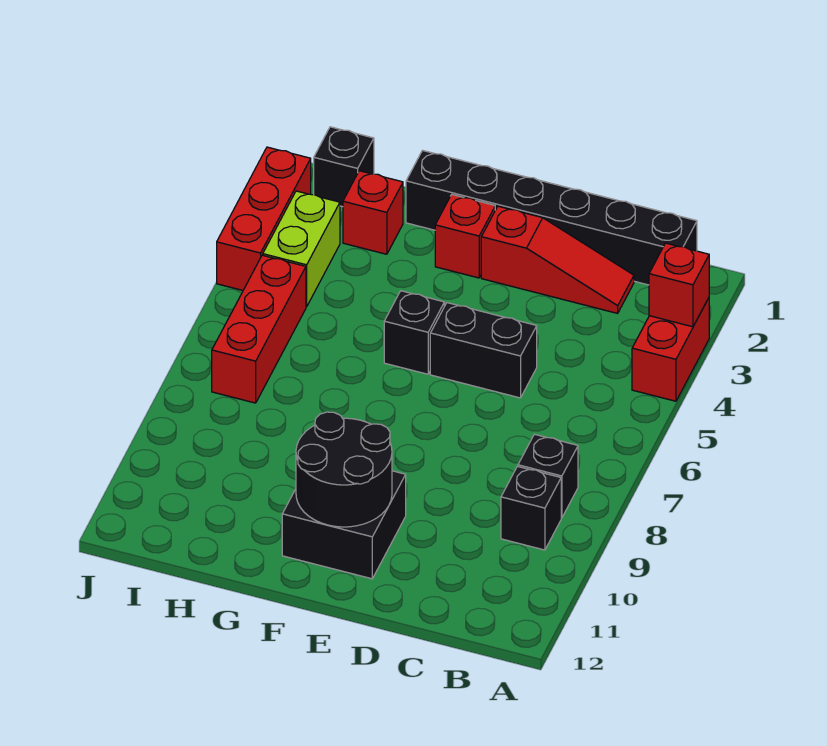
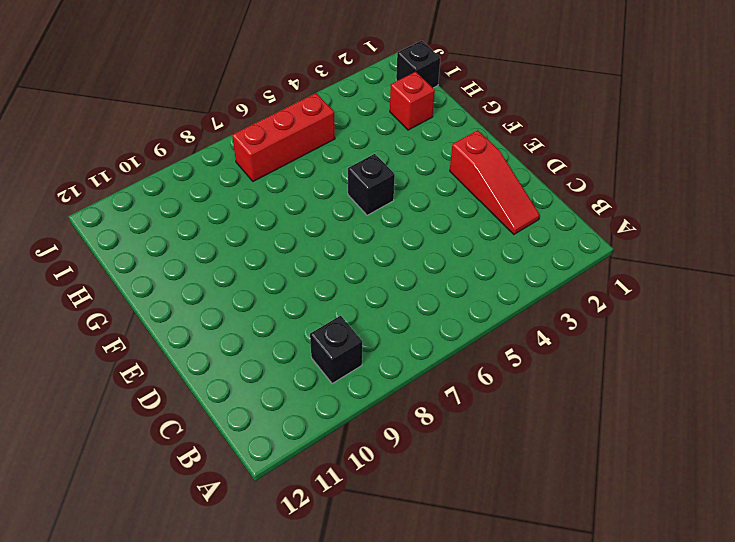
none -> red brick A3:A4 level 1
none -> black brick B1:G1 level 1
none -> black brick B8 level 1

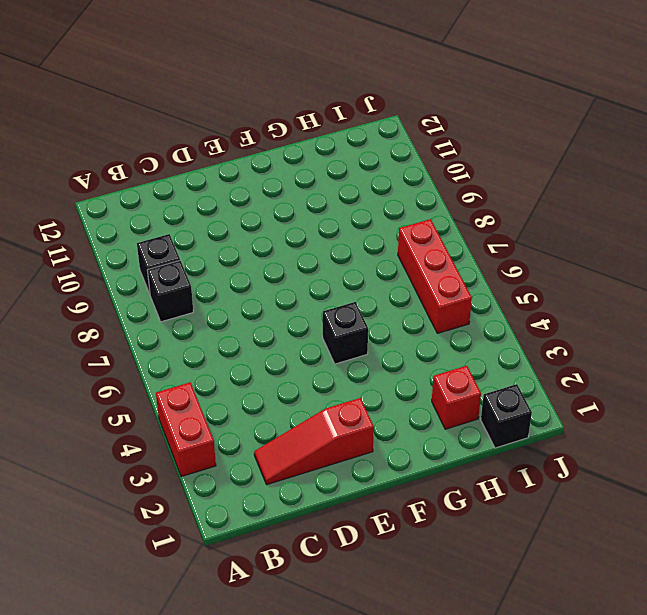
none -> black brick B1:G1 level 1
none -> black brick D5:E5 level 1
none -> black brick E10:F11 level 1

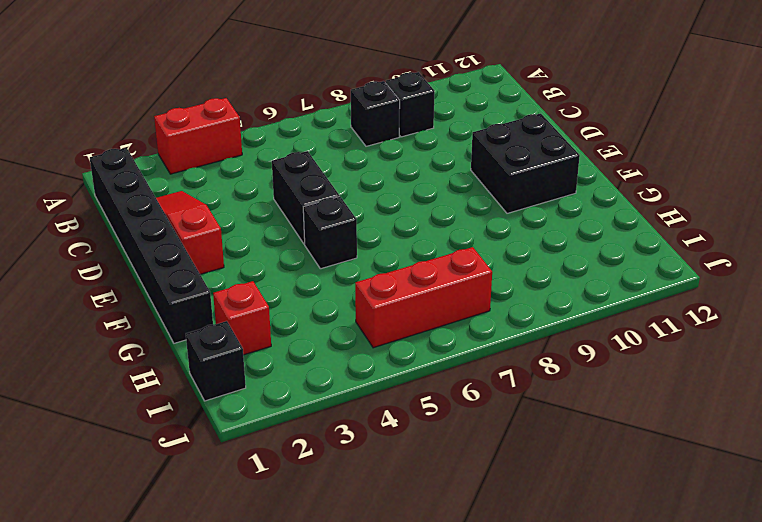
none -> red brick F2 level 1
none -> lime brick I3:I4 level 1
none -> red brick J2:J4 level 1

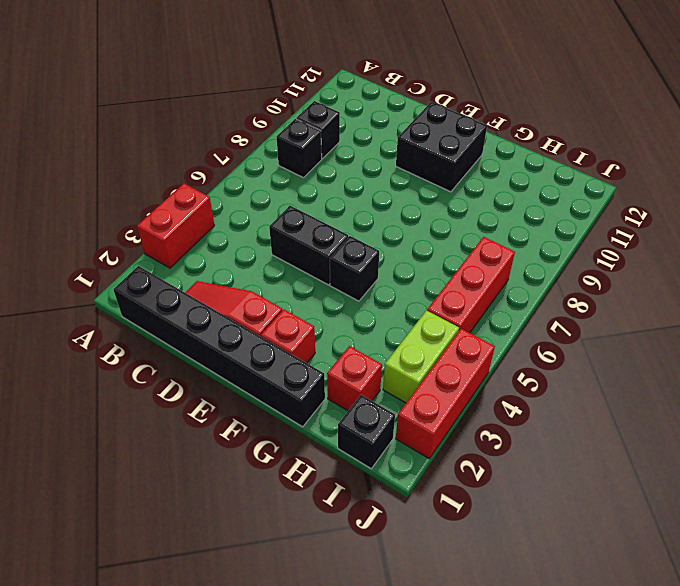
none -> red brick A3 level 2
none -> black round brick E10:F11 level 2

